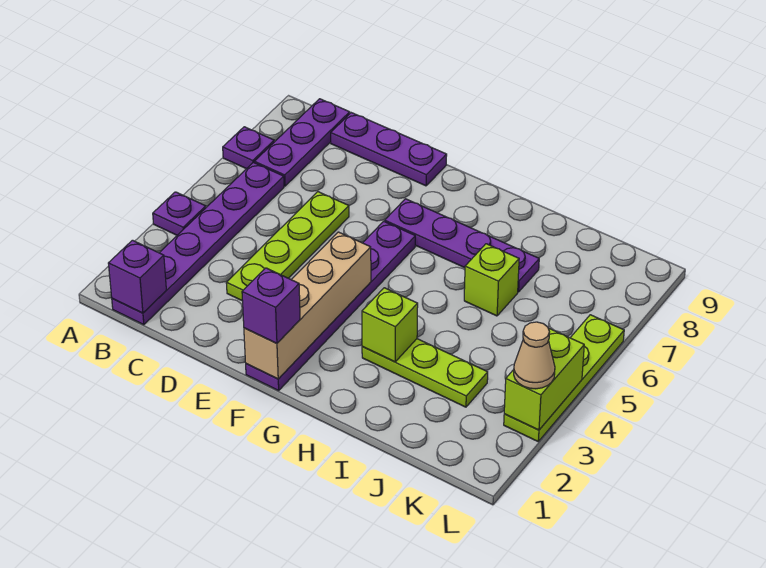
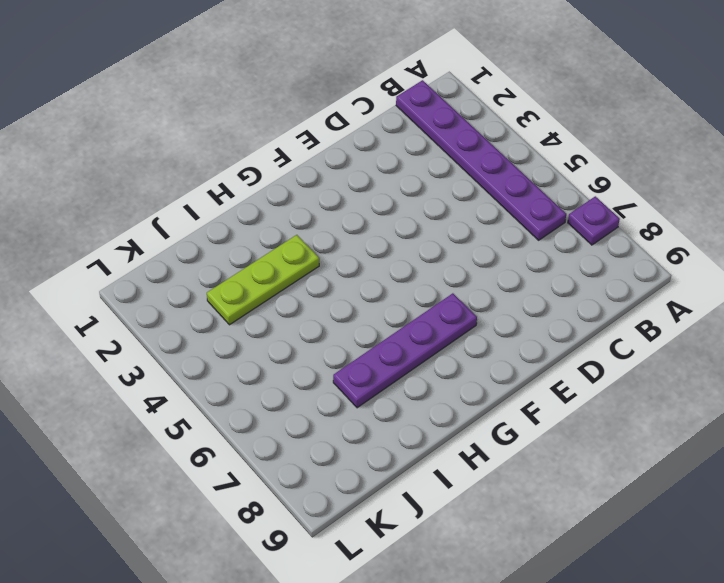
none -> purple plate A4 level 1
none -> purple plate B7:B9 level 1
none -> purple plate C9:E9 level 1

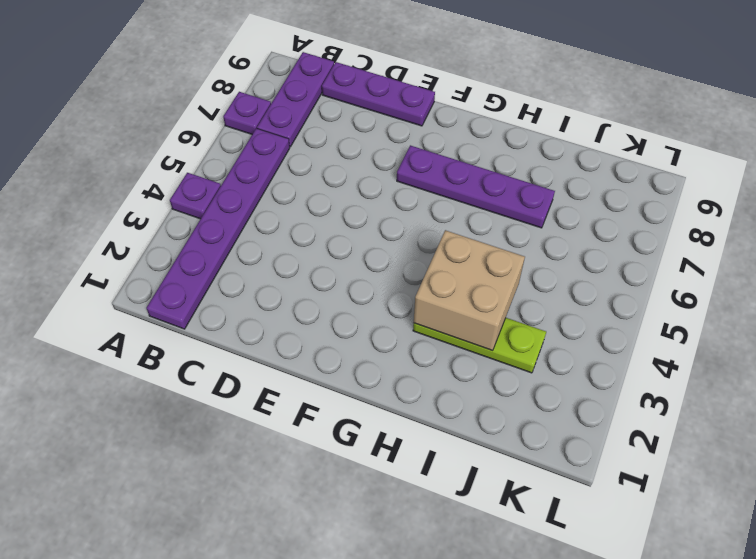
tan brick H3:I4 level 2 -> lime brick H3 level 2
none -> lime plate D3:D6 level 1
none -> purple plate F1:F6 level 1
none -> lime brick I6 level 1

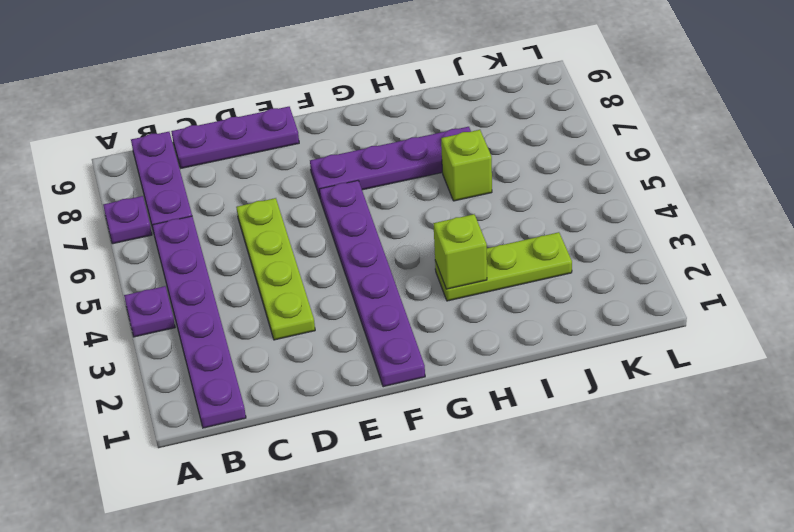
none -> lime plate L3:L6 level 1
none -> purple brick B1 level 2
none -> tan brick F1:F4 level 2

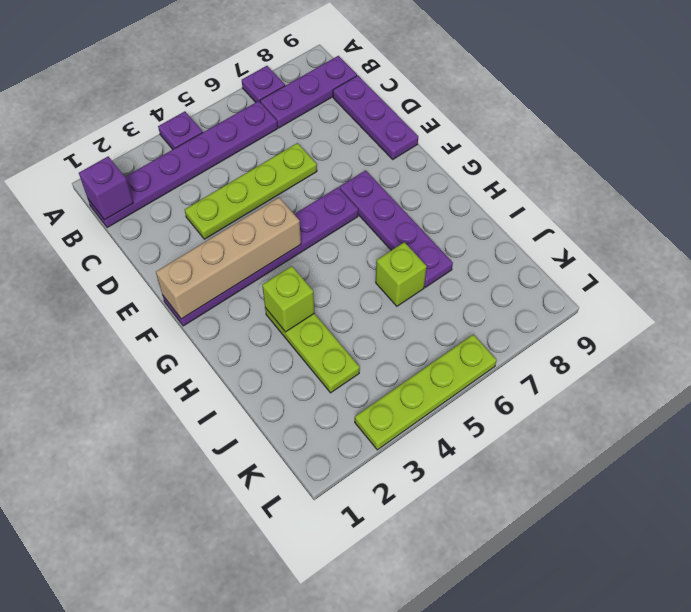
none -> lime brick L3:L4 level 2
none -> purple brick F1 level 3
none -> tan cone L3 level 3

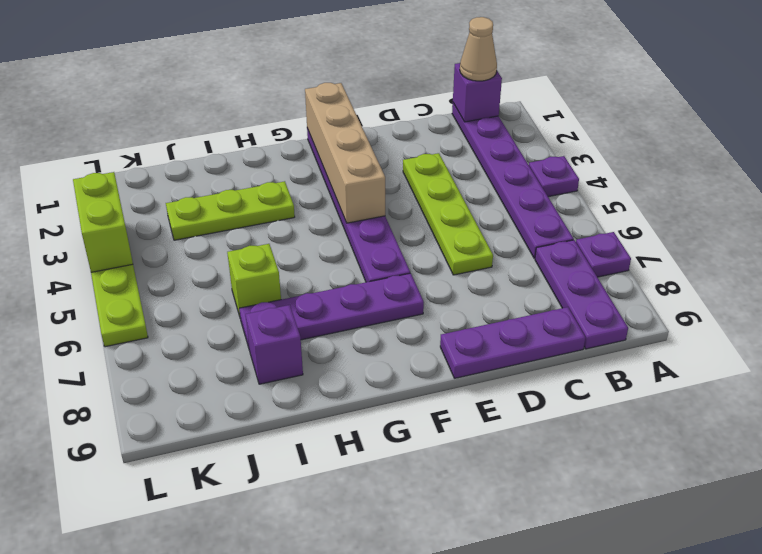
tan cone B1 level 3 -> tan cone L3 level 3
purple brick I8 level 1 -> purple brick F1 level 3
none -> lime brick H3 level 2

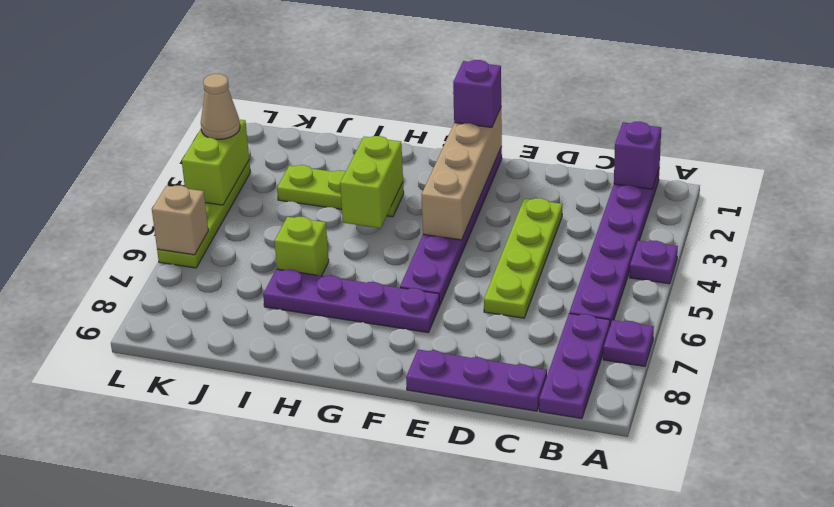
lime brick H3:H4 level 2 -> lime brick H3 level 2
tan brick L6 level 2 -> none

